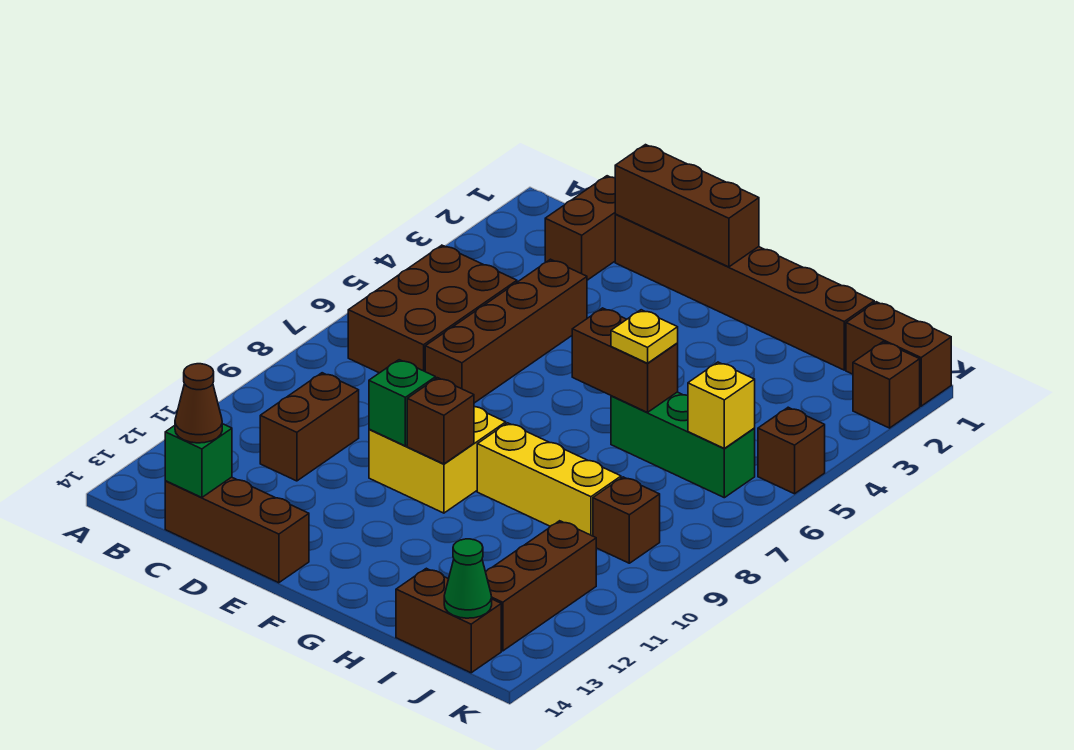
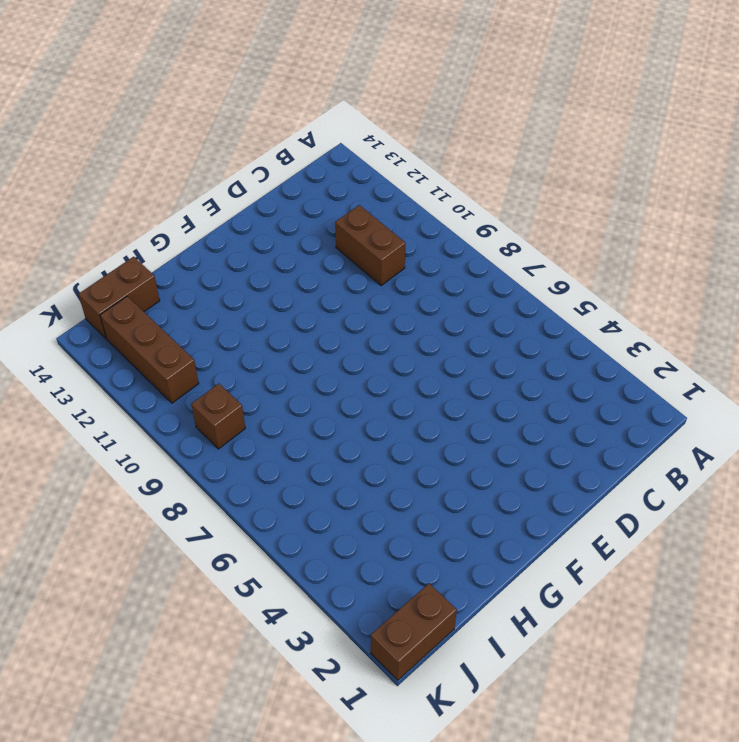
none -> brown brick B5:C7 level 1
none -> brown brick C1:C2 level 1
none -> brown brick C14:E14 level 1

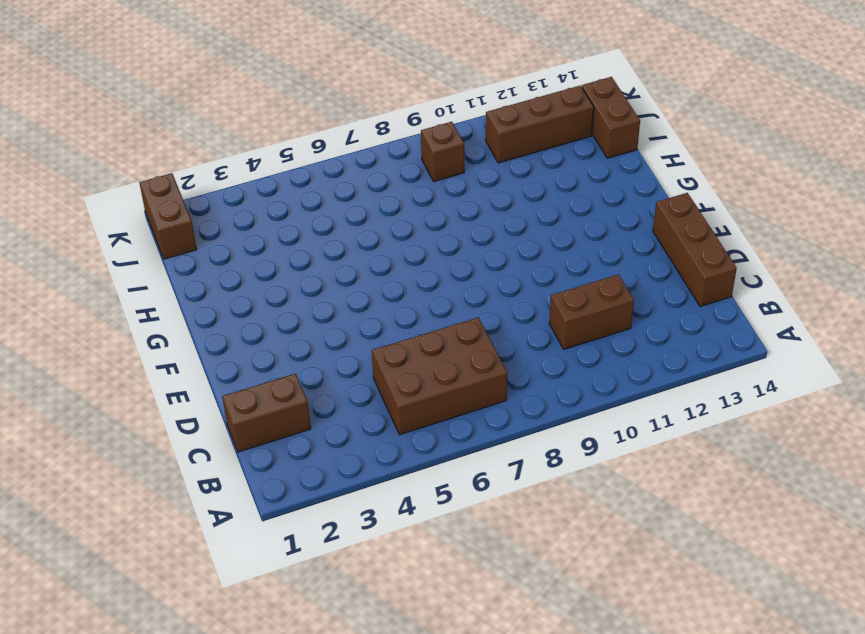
none -> brown brick D1:I1 level 1
none -> brown brick D4:D7 level 1
none -> yellow brick E9:F10 level 1

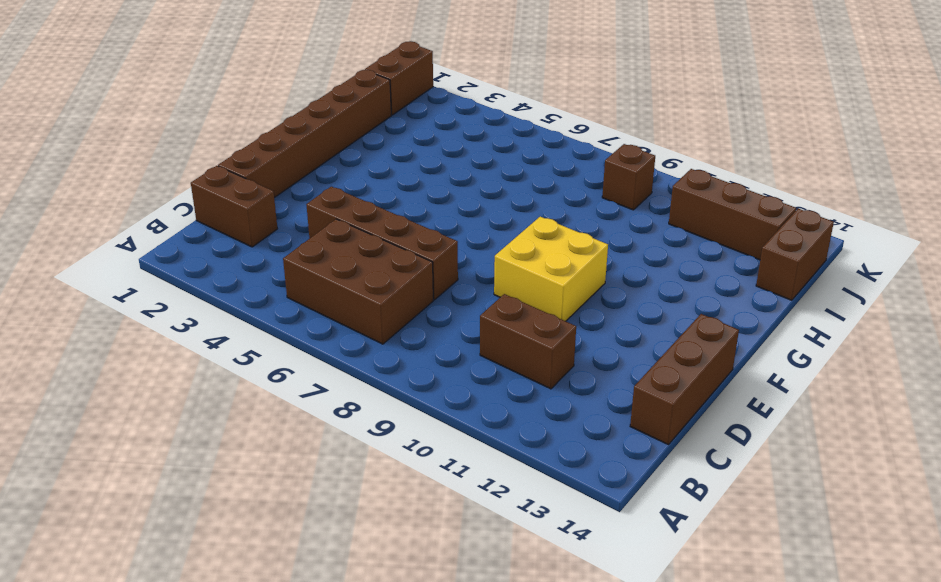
none -> yellow brick G9:I9 level 1
none -> green brick H6:J6 level 1
none -> brown brick K2 level 1

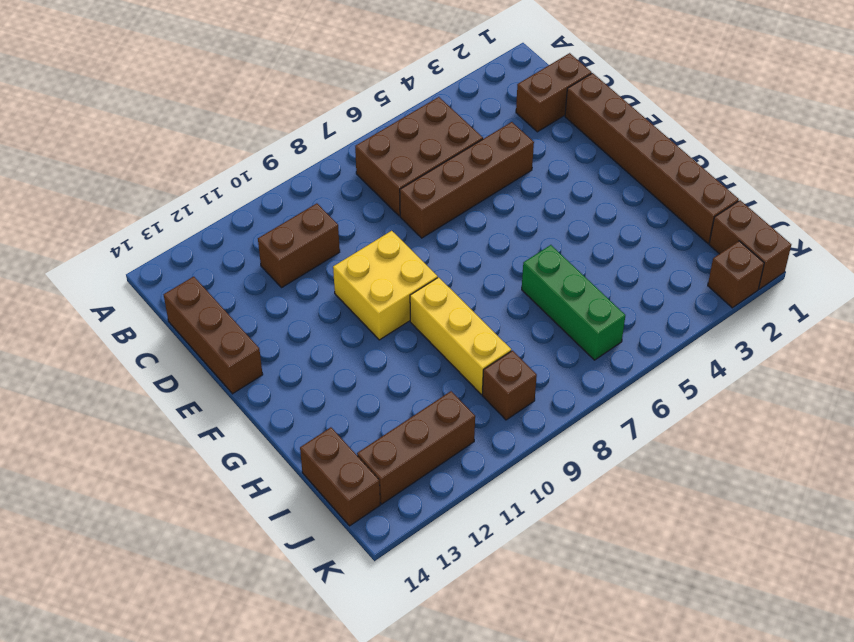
none -> brown brick K5 level 1
none -> green brick C14 level 2
none -> brown brick D1:F1 level 2

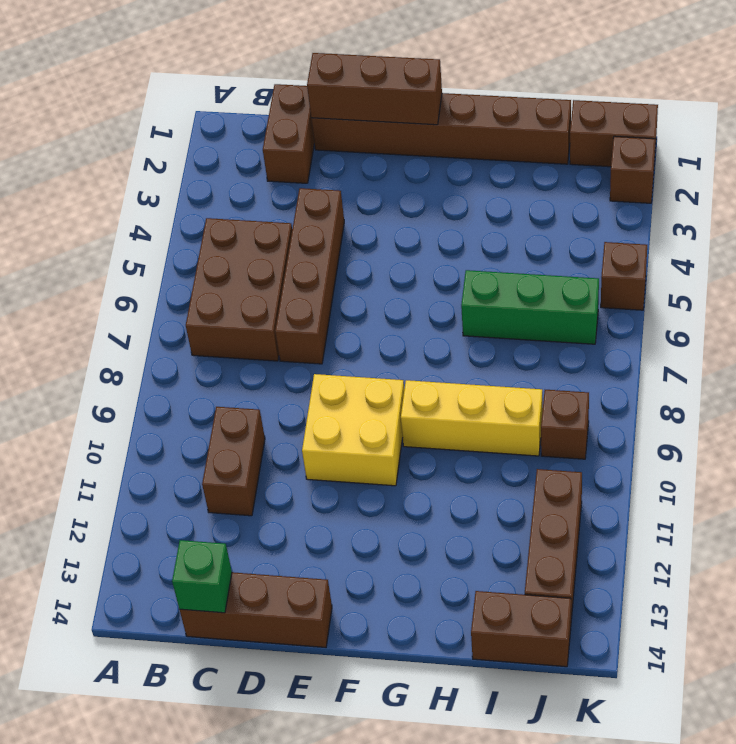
none -> green brick E10 level 2
none -> brown brick F10 level 2
none -> brown brick G6:H6 level 2

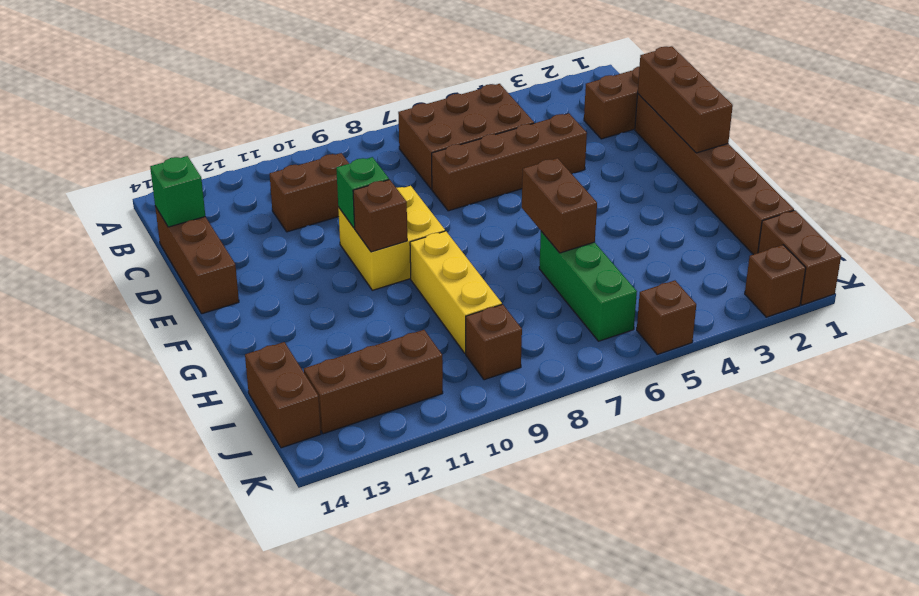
none -> yellow brick J6 level 2
none -> green cone J14 level 2
none -> brown cone C14 level 3

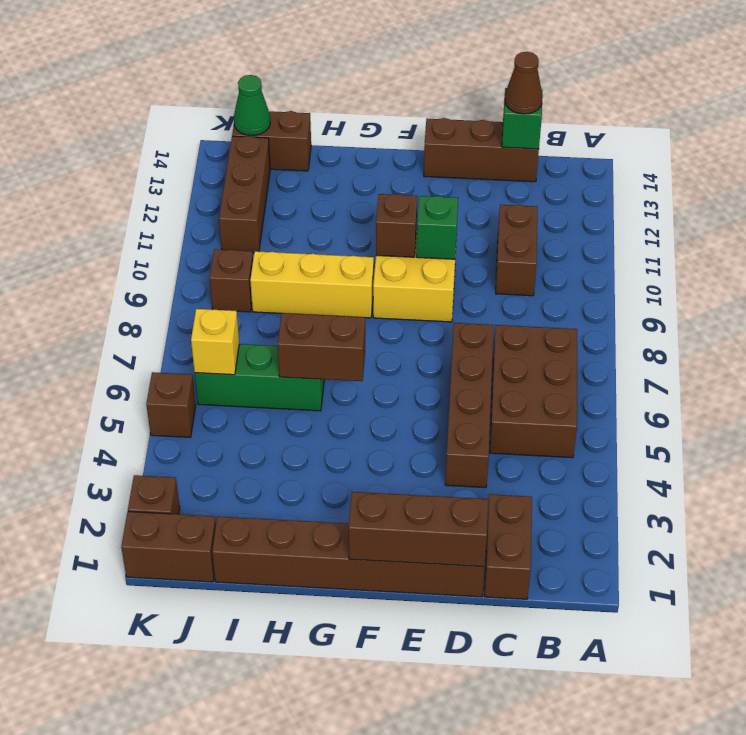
none -> yellow plate H6 level 3

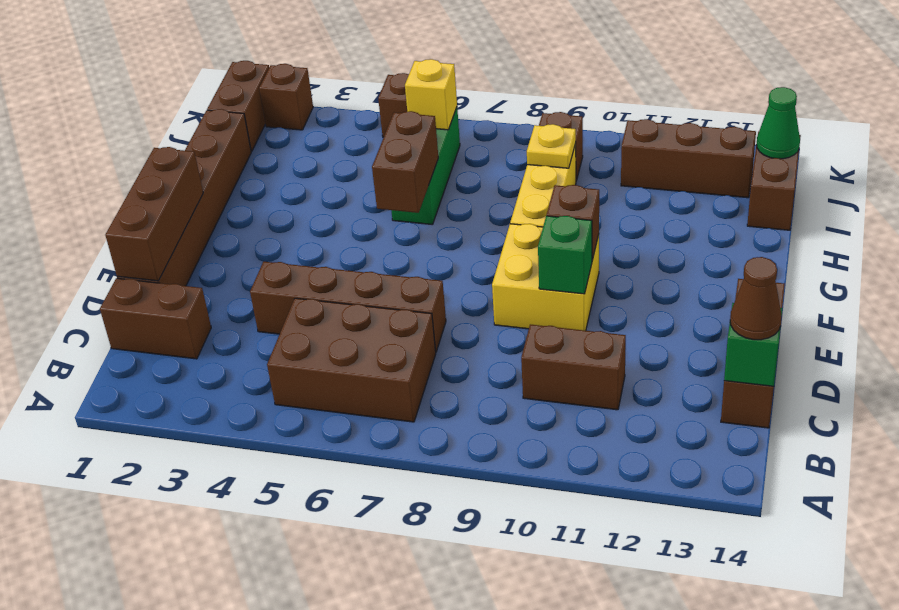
yellow plate I9 level 2 -> yellow plate H6 level 3

